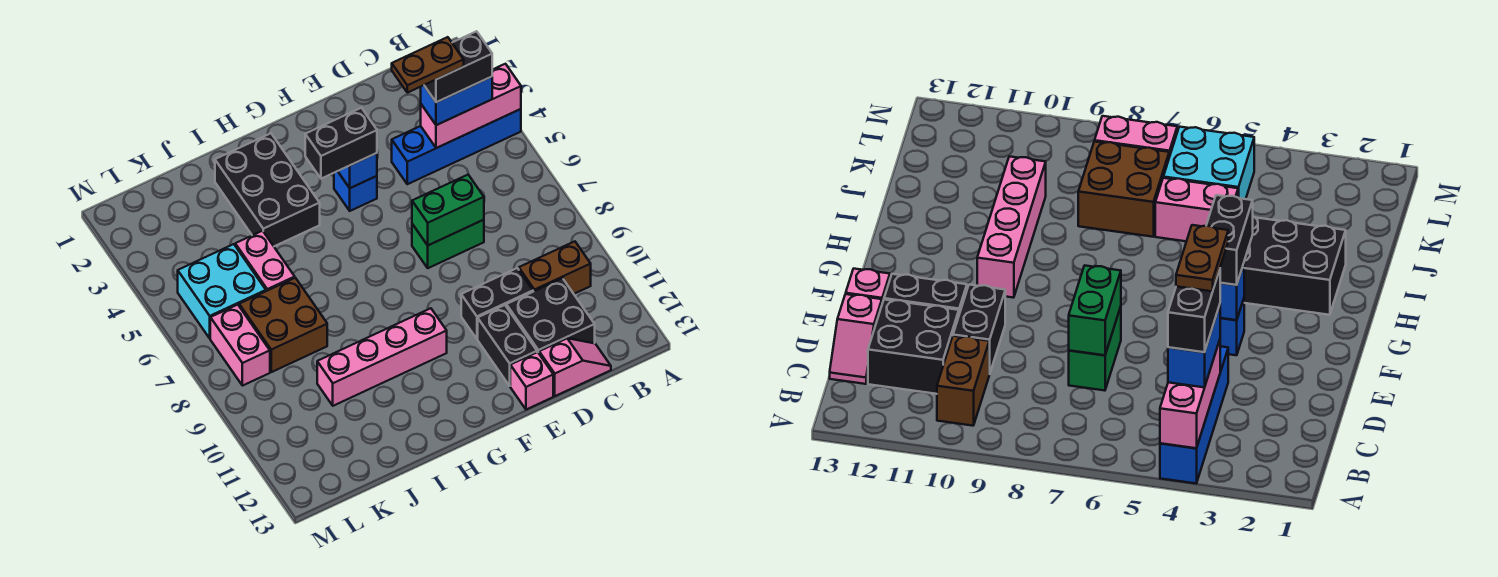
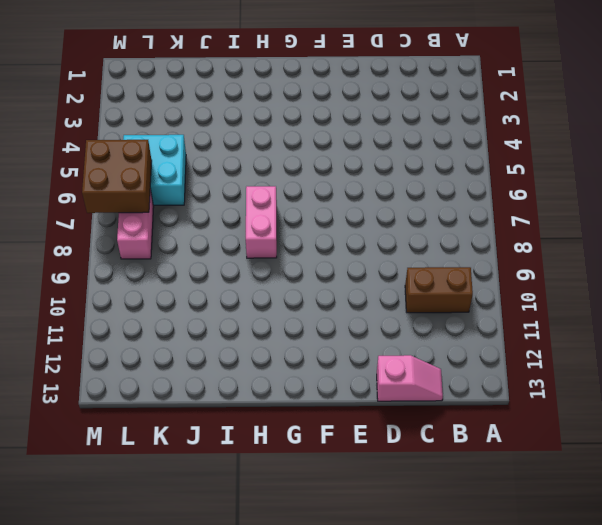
pink brick H7:H8 level 1 -> pink brick J5:J6 level 1
brown brick L6:M7 level 2 -> brown brick J7:K8 level 1
none -> blue brick A4:D4 level 1
none -> black brick C11:D12 level 1
none -> green brick D7:E7 level 1

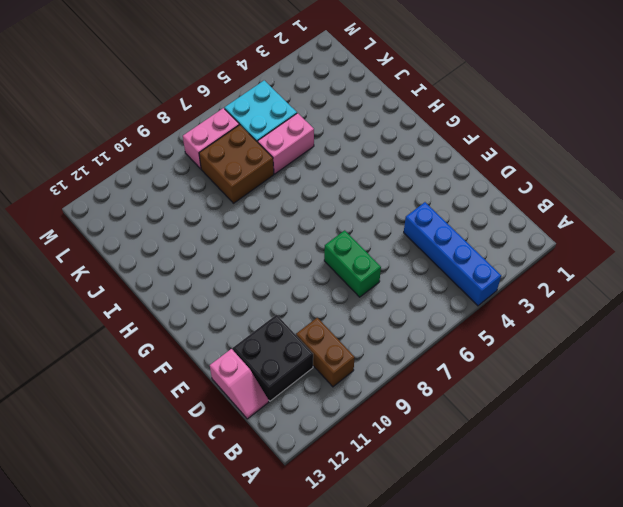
none -> black brick D10:E10 level 1
none -> black brick E11:E12 level 1
none -> pink brick E13 level 1

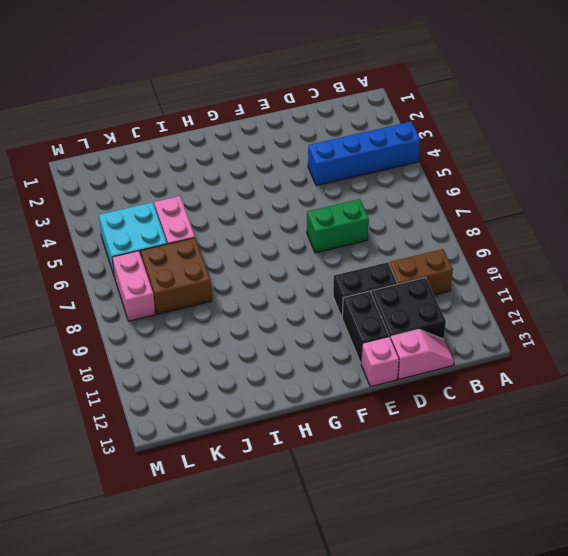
none -> blue brick F4 level 1
none -> pink brick G10:J10 level 1
none -> black brick H2:I4 level 1

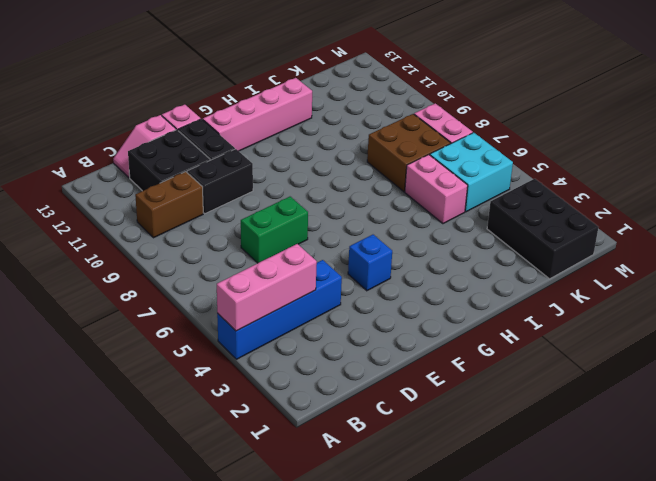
pink brick F12:I12 level 1 -> pink brick G10:J10 level 1
black brick K1:L3 level 1 -> black brick H2:I4 level 1
none -> green brick D7:E7 level 2
none -> blue brick F4 level 2
none -> blue brick B4:C4 level 3

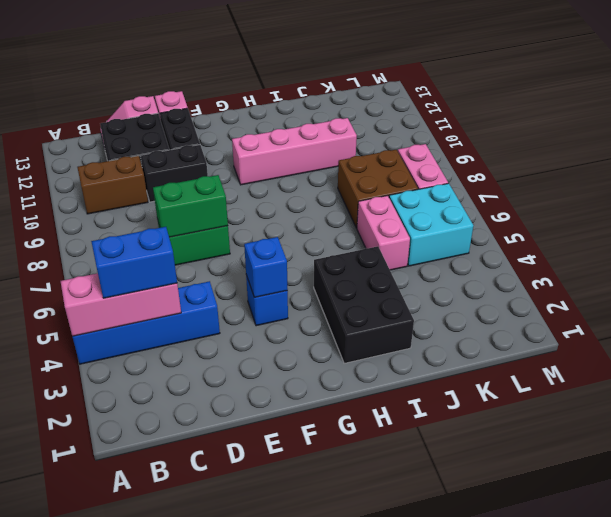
none -> black brick F4:G4 level 3
none -> black brick B4:C4 level 4
none -> brown plate C4:D4 level 5

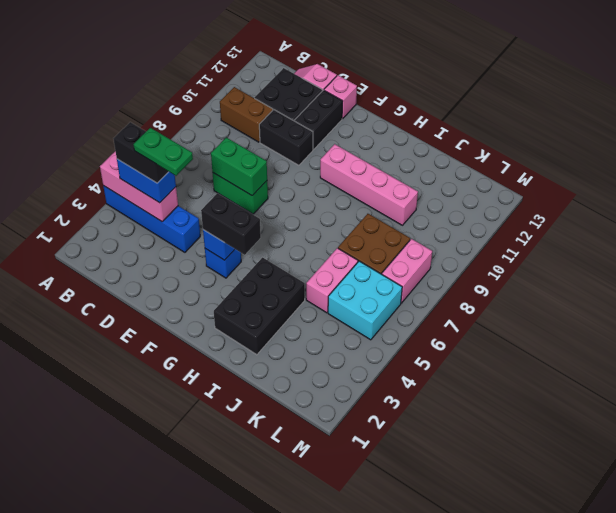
green plate C4:D4 level 5 -> brown plate C4:D4 level 5

